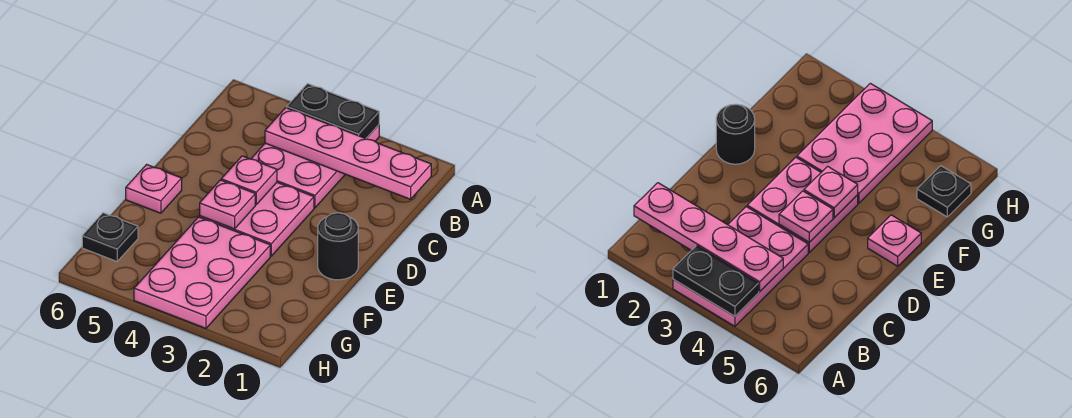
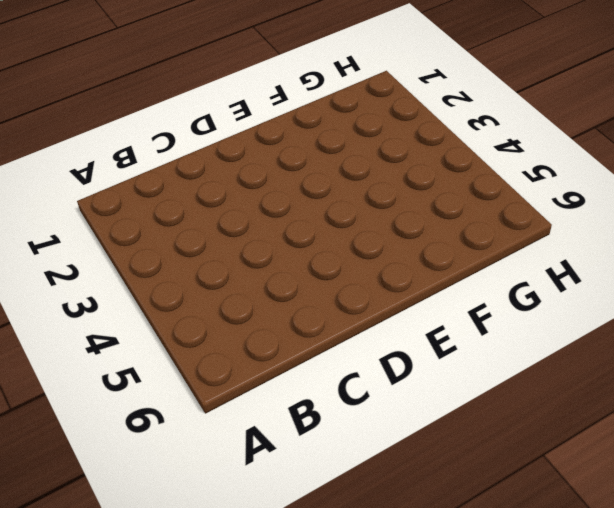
none -> pink plate A3:C4 level 1
none -> pink plate D3:E4 level 1

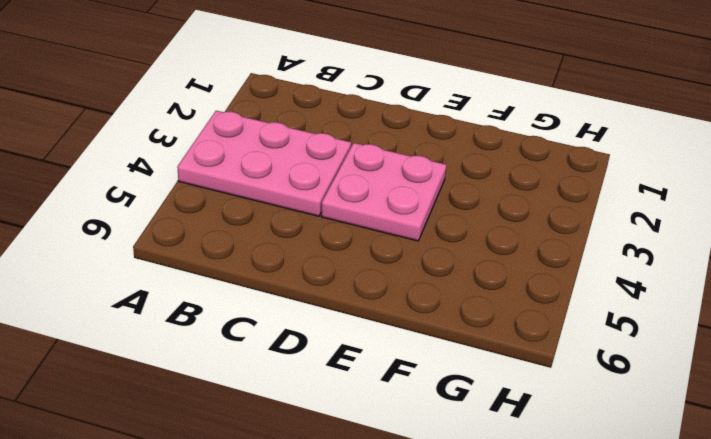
none -> black round brick E1 level 1
none -> pink plate E6 level 1

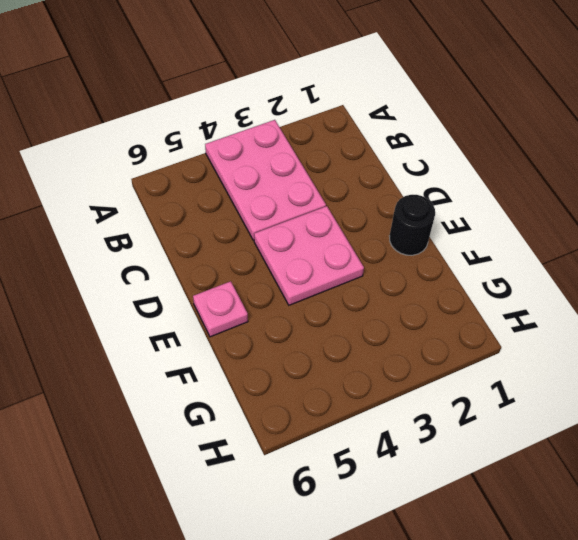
none -> pink plate F3:H4 level 1
none -> black plate G6 level 1

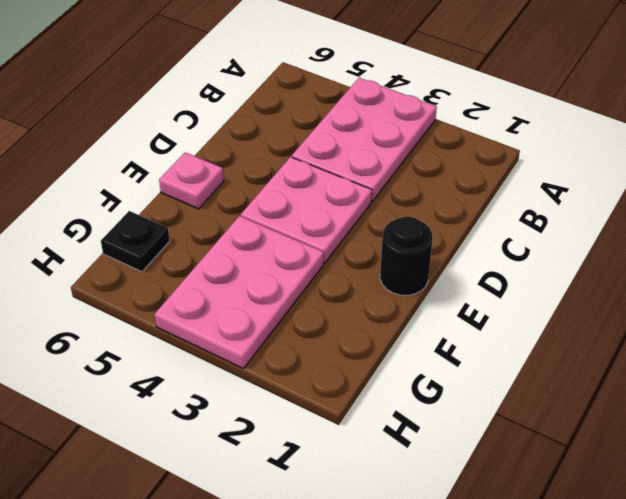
none -> black plate A3:A4 level 2
none -> pink plate B1:B4 level 2

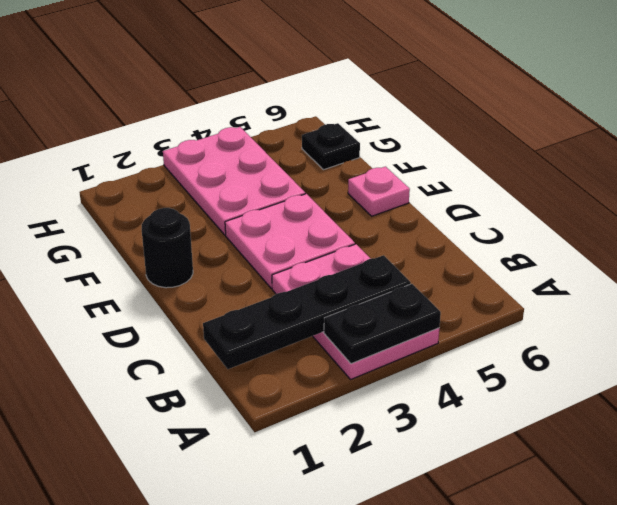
black plate B1:B4 level 2 -> pink plate B1:B4 level 2
none -> pink plate D4 level 2
none -> pink plate E4 level 2

